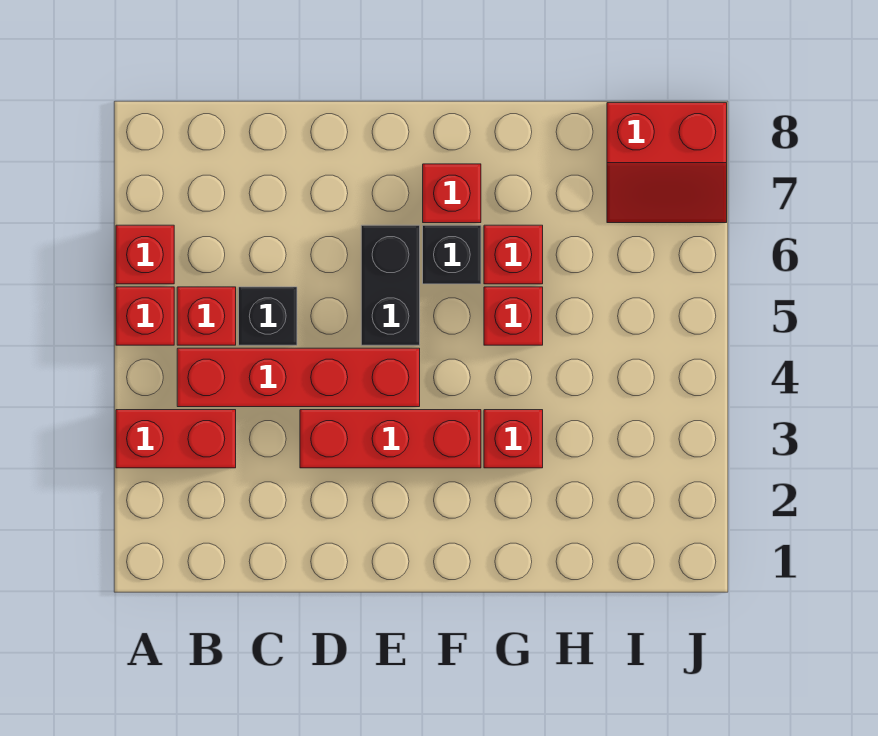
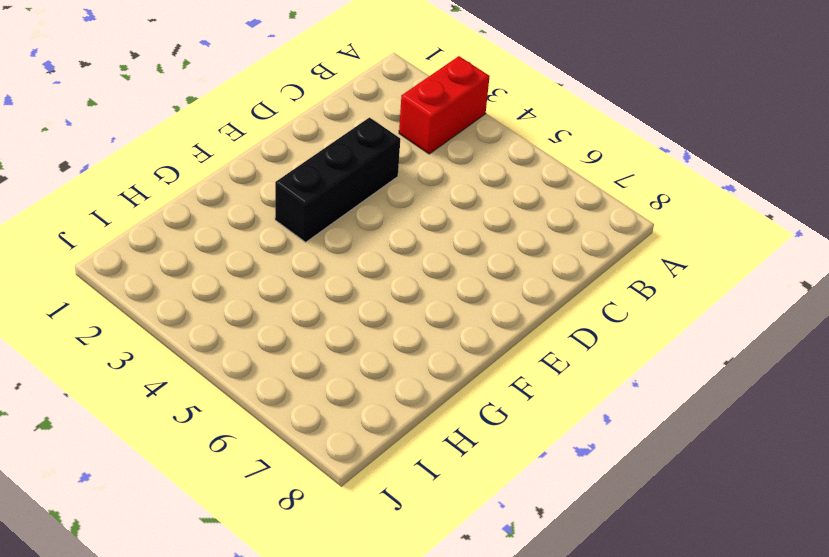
black brick D3:F3 level 1 -> red brick D3:F3 level 1
none -> red brick A5 level 1
none -> red brick A6 level 1
none -> red brick B4:E4 level 1

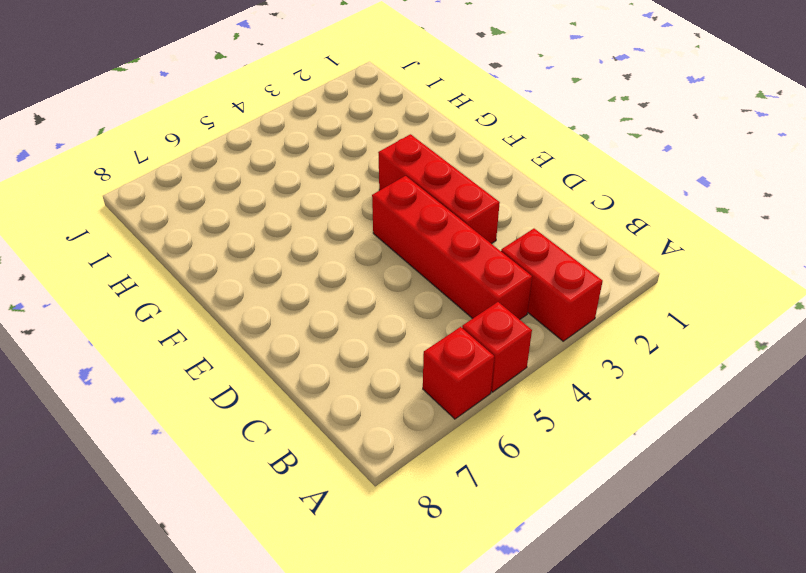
none -> red brick B5 level 1
none -> black brick C5 level 1
none -> black brick E5:E6 level 1

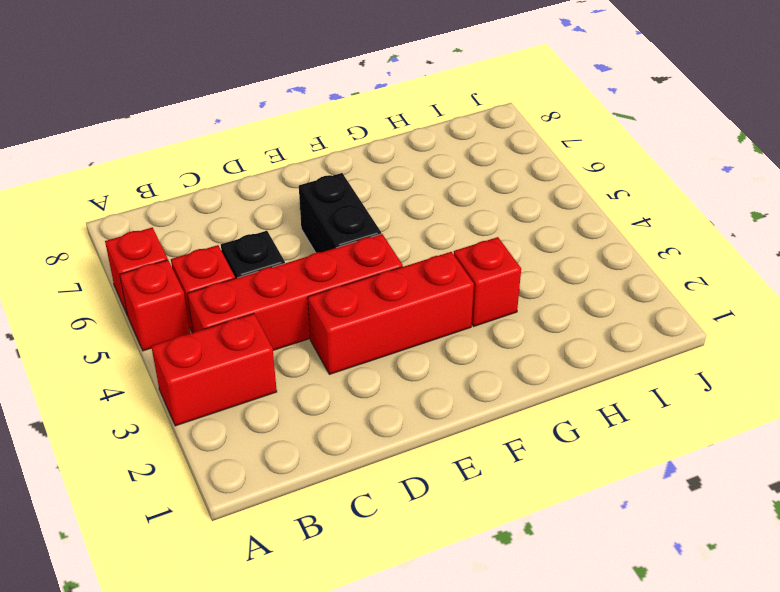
none -> black brick F6 level 1
none -> red brick F7 level 1
none -> red brick G5 level 1

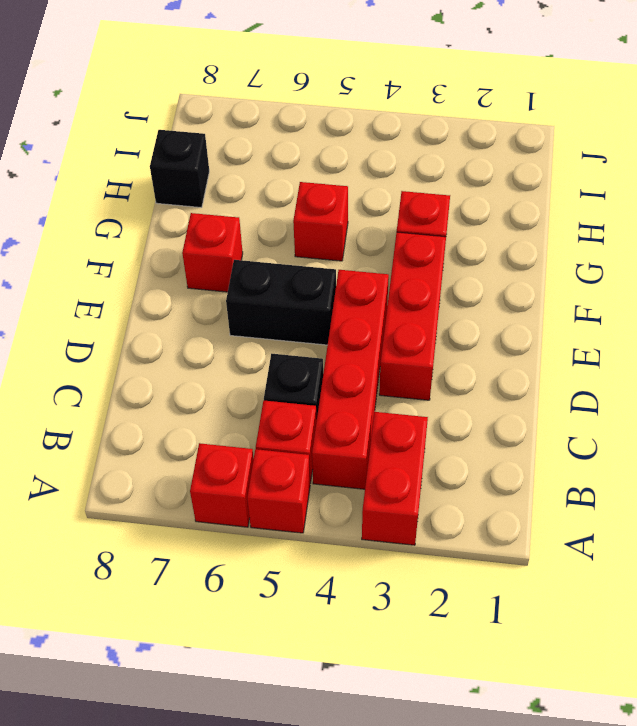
black brick H8 level 1 -> black brick F6 level 1
none -> red brick G6 level 1
none -> red slope I7:J8 level 1 top 8

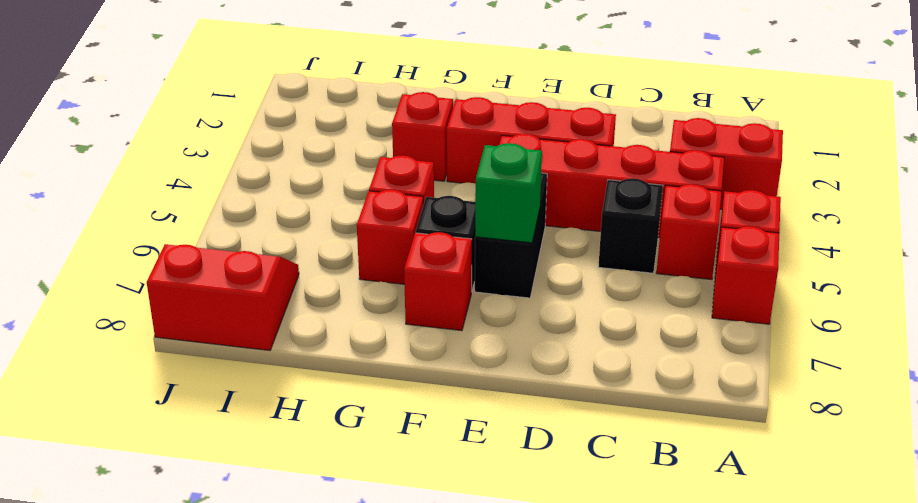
green brick E6 level 2 -> none

